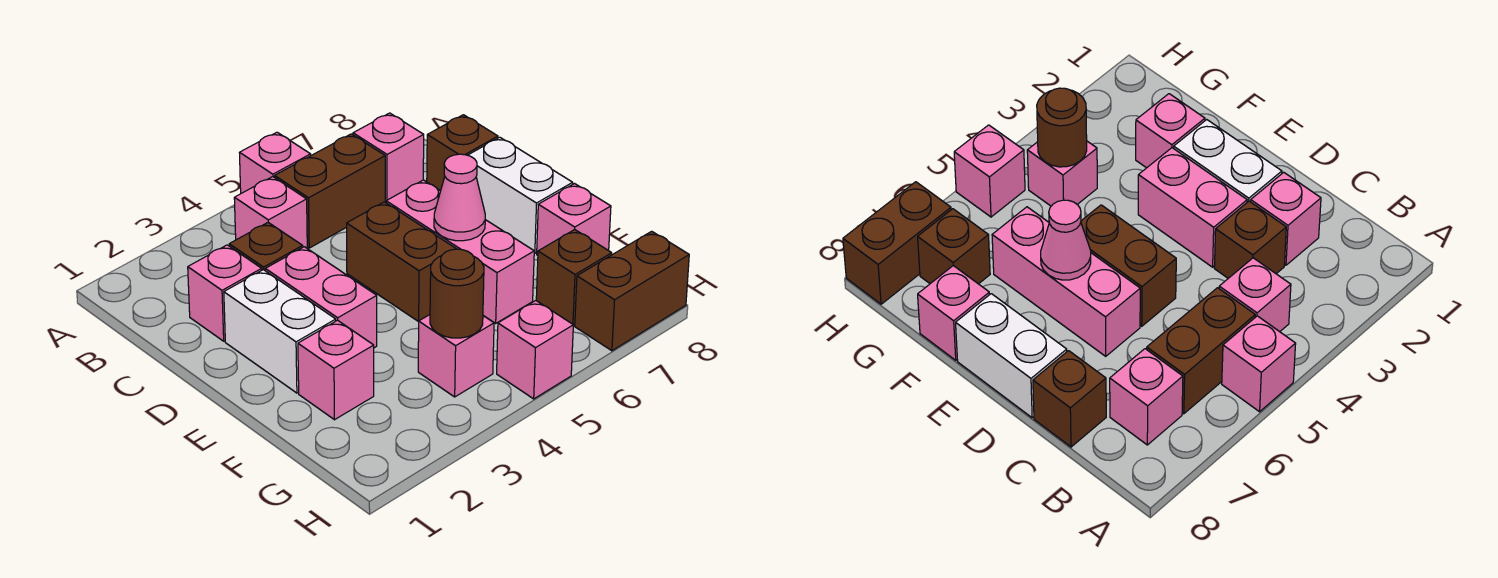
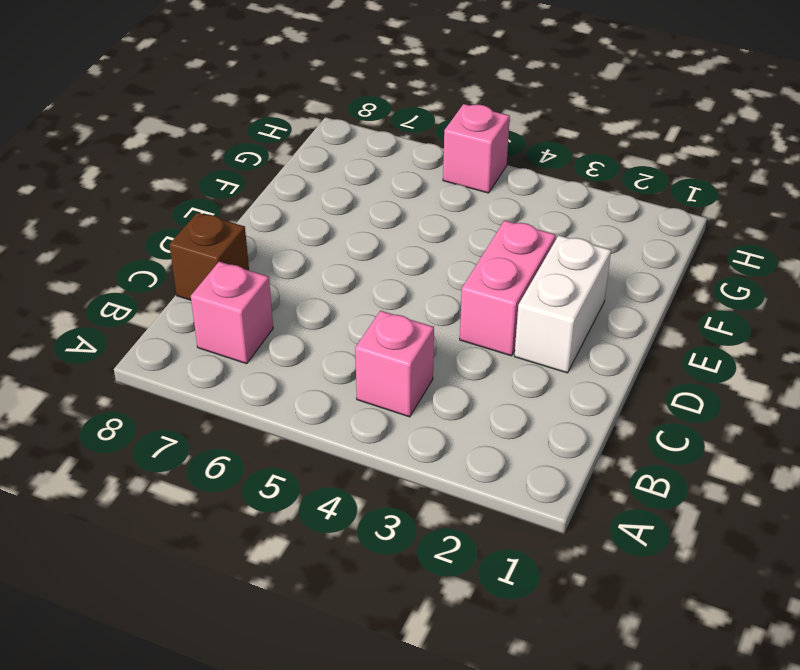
none -> pink brick A5 level 1
none -> brown brick B5:B6 level 1
none -> pink brick C2 level 1

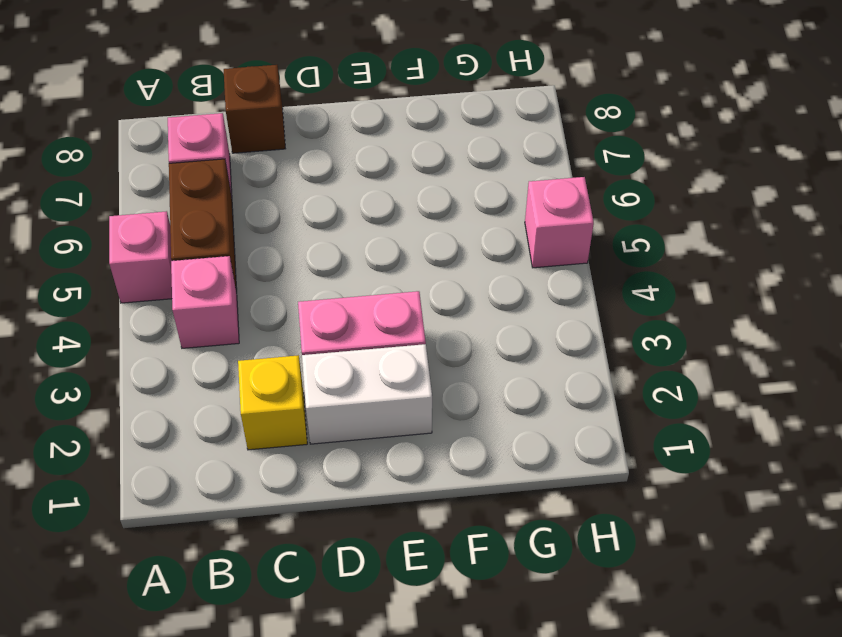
yellow brick C2 level 1 -> pink brick C2 level 1
none -> brown brick C3 level 1
none -> brown brick D5:E5 level 1
none -> pink brick D6:F6 level 1

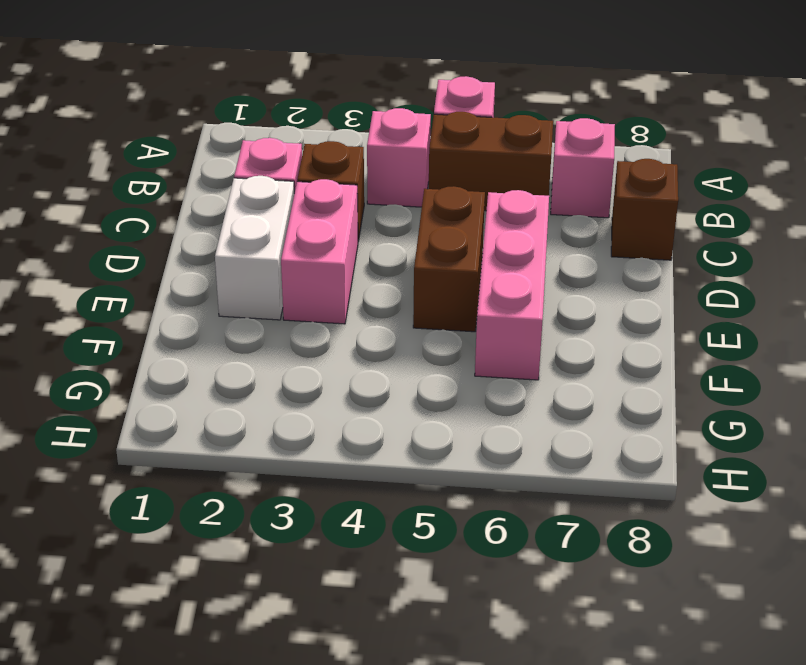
none -> white brick D8:E8 level 1
none -> pink brick F2 level 1
none -> pink brick F8 level 1

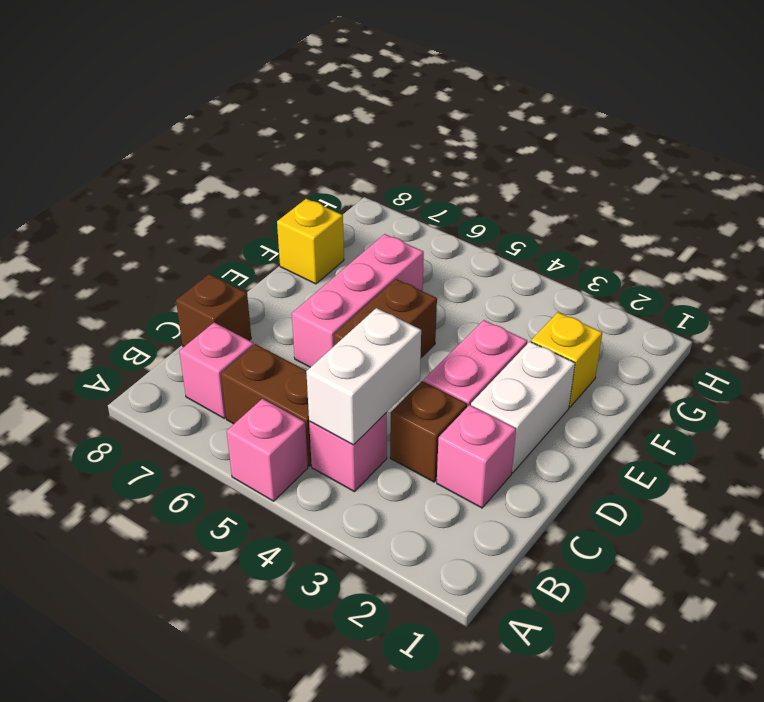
white brick B4:C4 level 2 -> white brick D8:E8 level 1
yellow brick F2 level 1 -> pink brick F2 level 1
yellow brick F8 level 1 -> pink brick F8 level 1
none -> pink brick G4 level 1
none -> brown brick G7 level 1
none -> pink brick H5 level 1

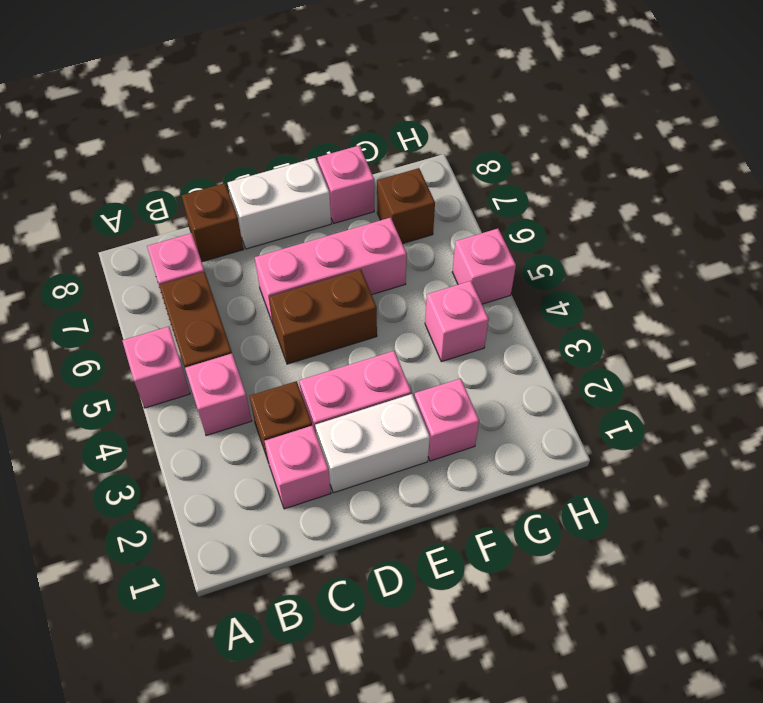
none -> brown brick H7:H8 level 1
none -> pink cone E6 level 2
none -> brown round brick G4 level 2

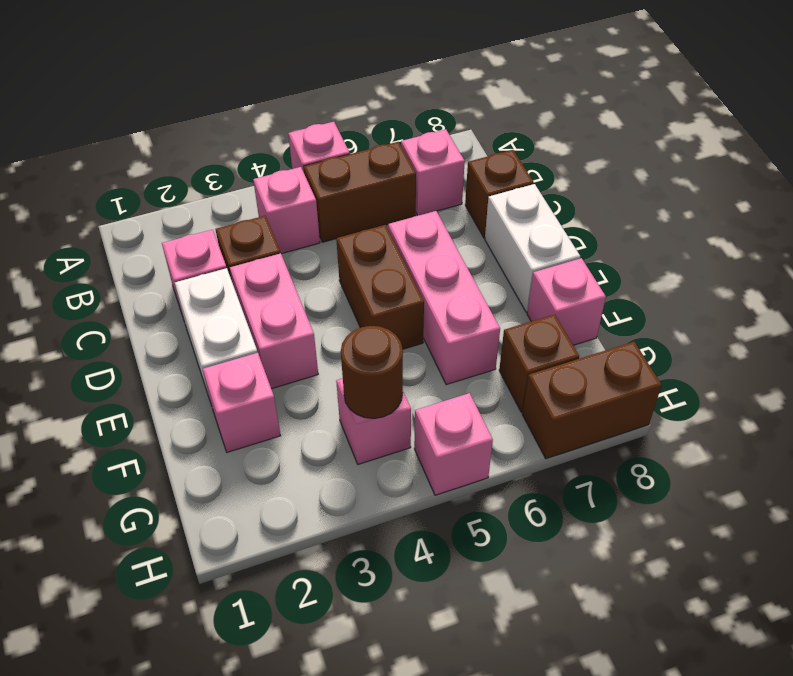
none -> pink cone E6 level 2

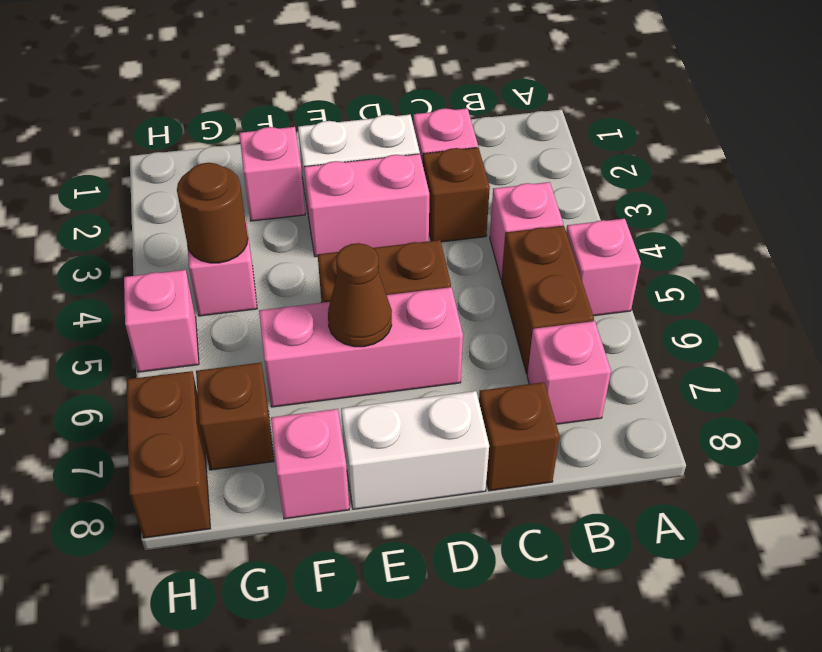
brown cone E6 level 2 -> pink cone E6 level 2

